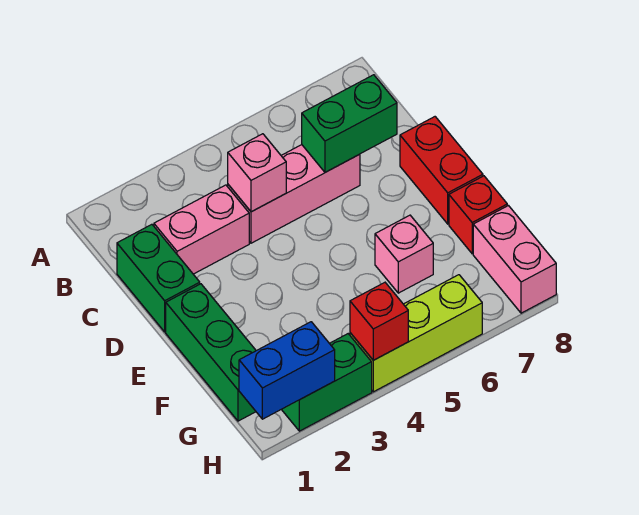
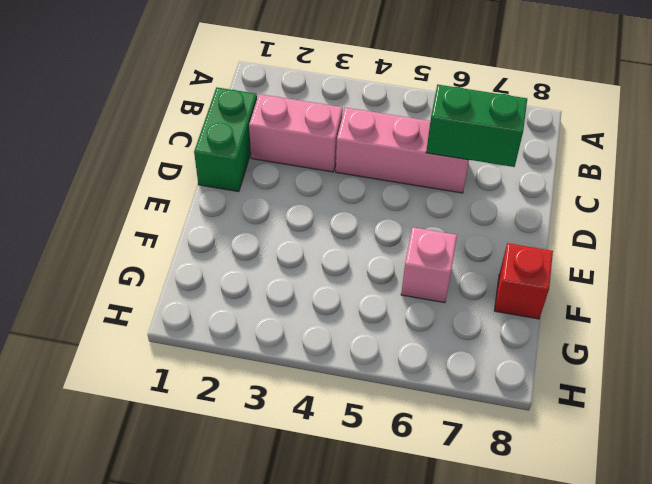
none -> red brick D8:E8 level 1
none -> green brick E1:G1 level 1
none -> pink brick G8:H8 level 1

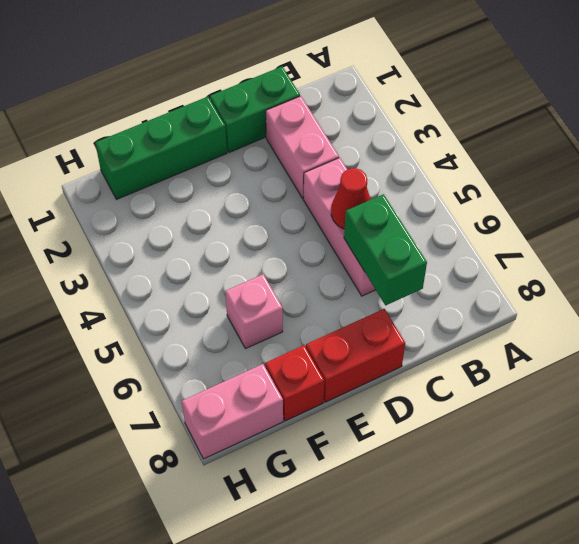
red cone C5 level 2 -> none
none -> green brick H2:H3 level 1
none -> lime brick H4:H6 level 1
none -> pink brick C4 level 2

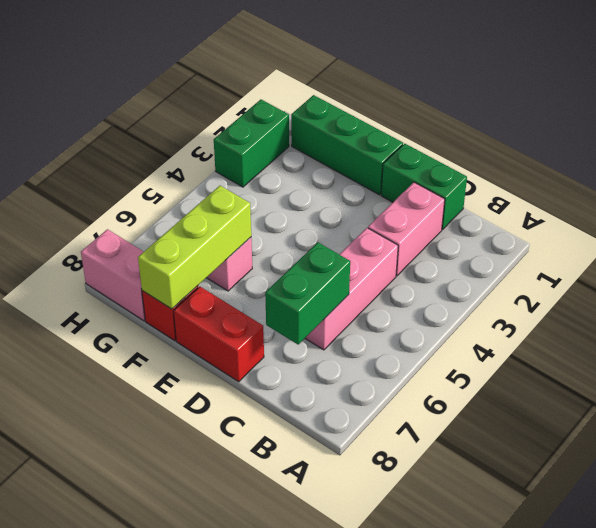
lime brick F6:F8 level 2 -> lime brick H4:H6 level 1
none -> pink brick C4 level 2
none -> blue brick H1:H2 level 2
none -> red brick H4 level 2

